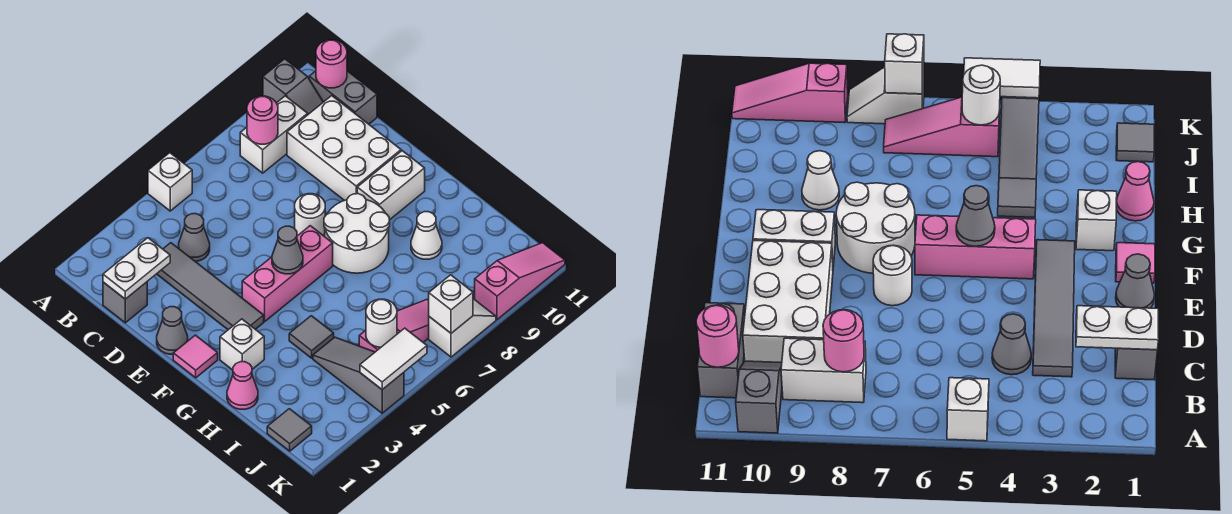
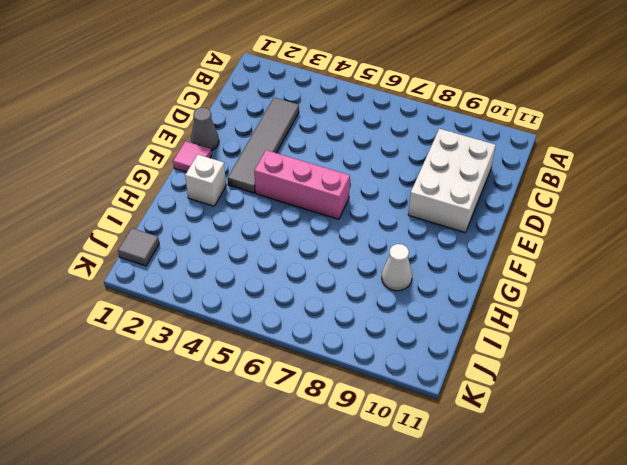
none -> white brick A5 level 1
none -> grey slope A10:B10 level 1 top A
none -> white brick B8:B9 level 1
none -> grey brick B11:C11 level 1

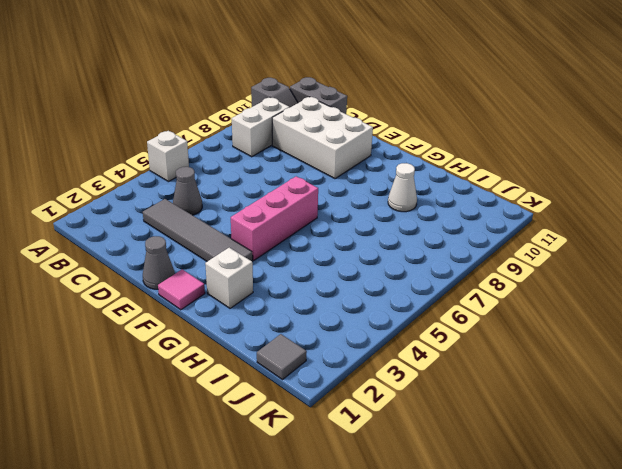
none -> grey brick C1 level 1
none -> white round brick E7 level 1
none -> white round brick F7:G8 level 1
none -> white brick F9:F10 level 1

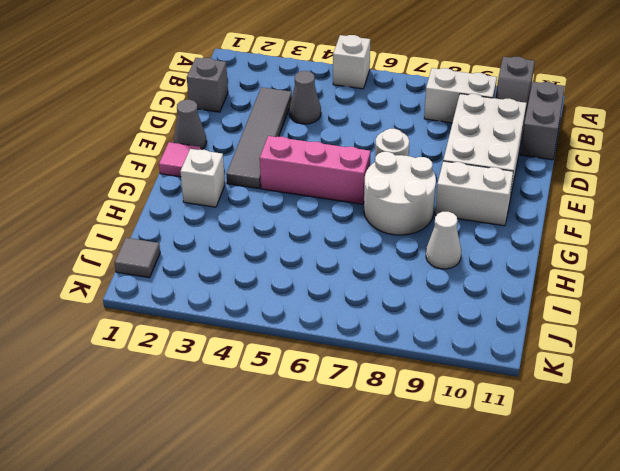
none -> pink cone H1 level 1
none -> grey tile H4 level 1
none -> grey slope I4:K4 level 1 top K
none -> pink slope J5:J7 level 1 top 5

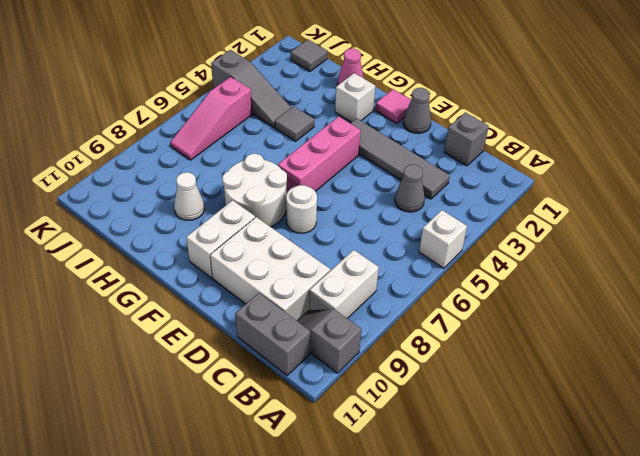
none -> white slope K7:K8 level 1 top 7
none -> pink slope K9:K11 level 1 top 9
none -> pink round brick B8 level 2
none -> pink round brick B11 level 2

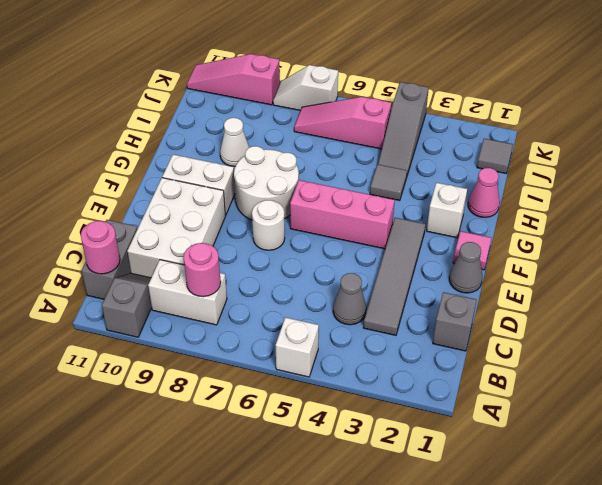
none -> white plate C1:C2 level 2
none -> grey cone F5 level 2
none -> white round brick J5 level 2
none -> white tile K4:K5 level 2

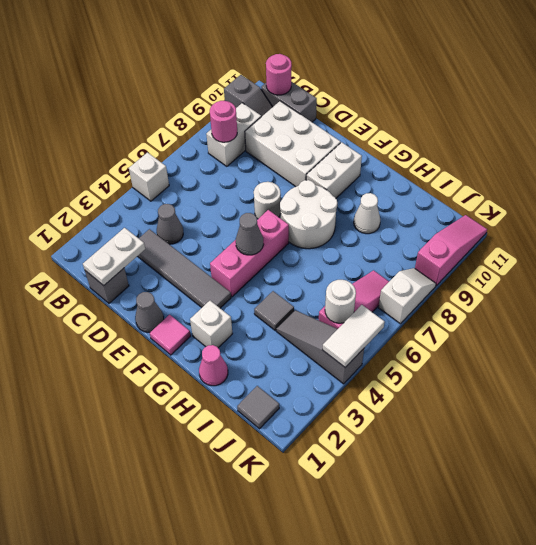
none -> white brick K7 level 2

